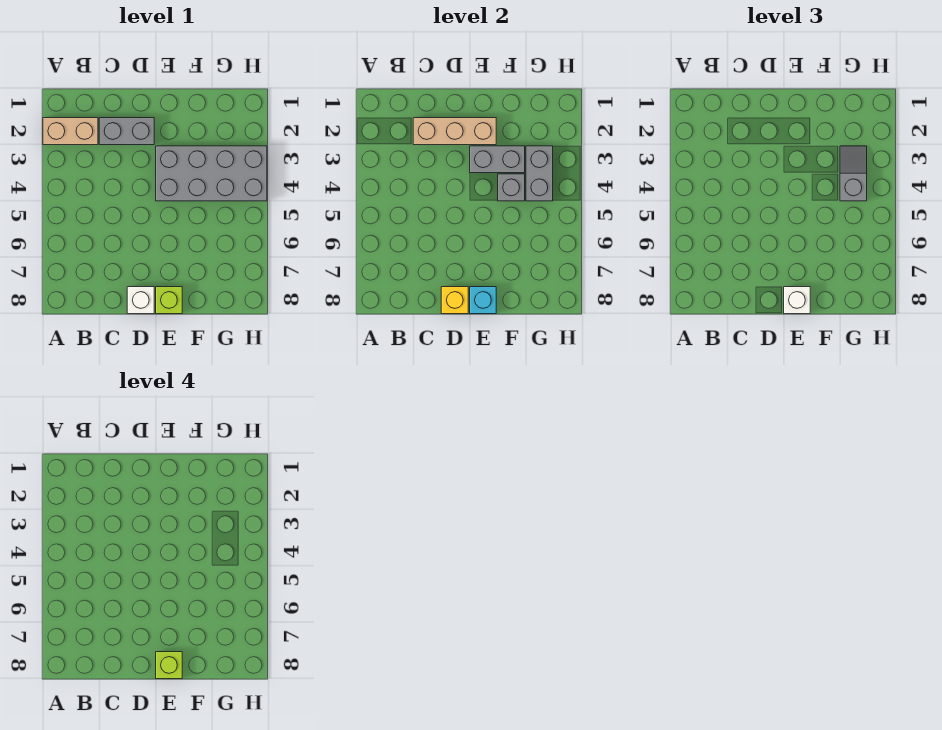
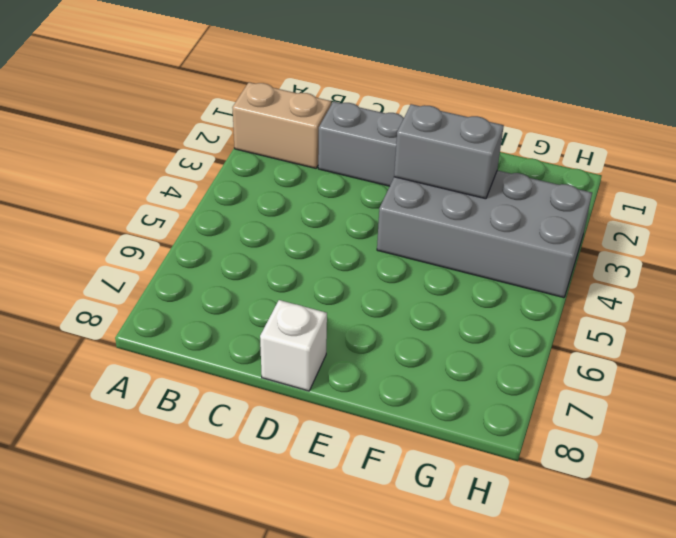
none -> lime brick E8 level 1
none -> tan brick C2:E2 level 2
none -> yellow brick D8 level 2

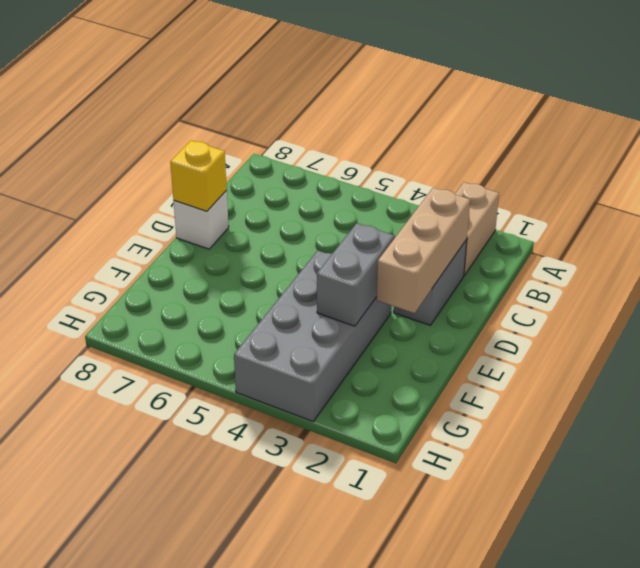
none -> lime brick E8 level 1
none -> cyan brick E8 level 2
none -> grey brick F4 level 2

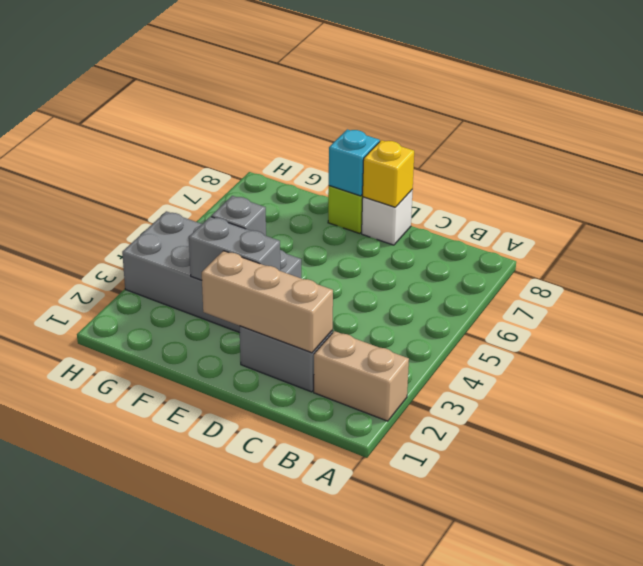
none -> grey brick G3:G4 level 2
none -> white brick E8 level 3
none -> grey slope G3:G4 level 3 top 4

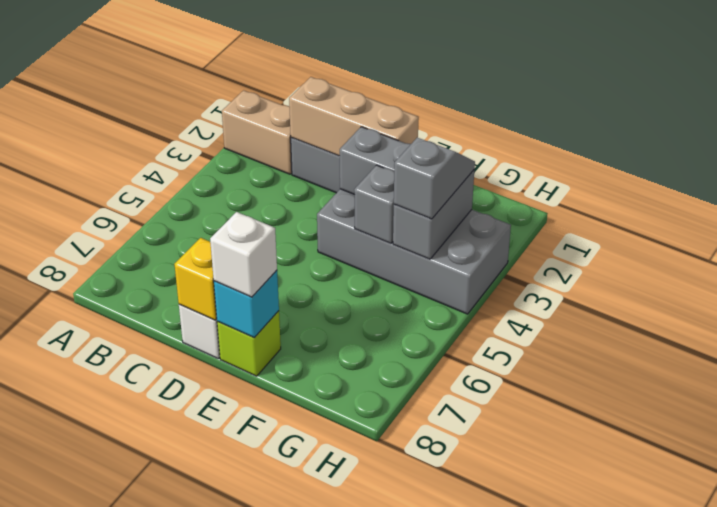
none -> lime brick E8 level 4

